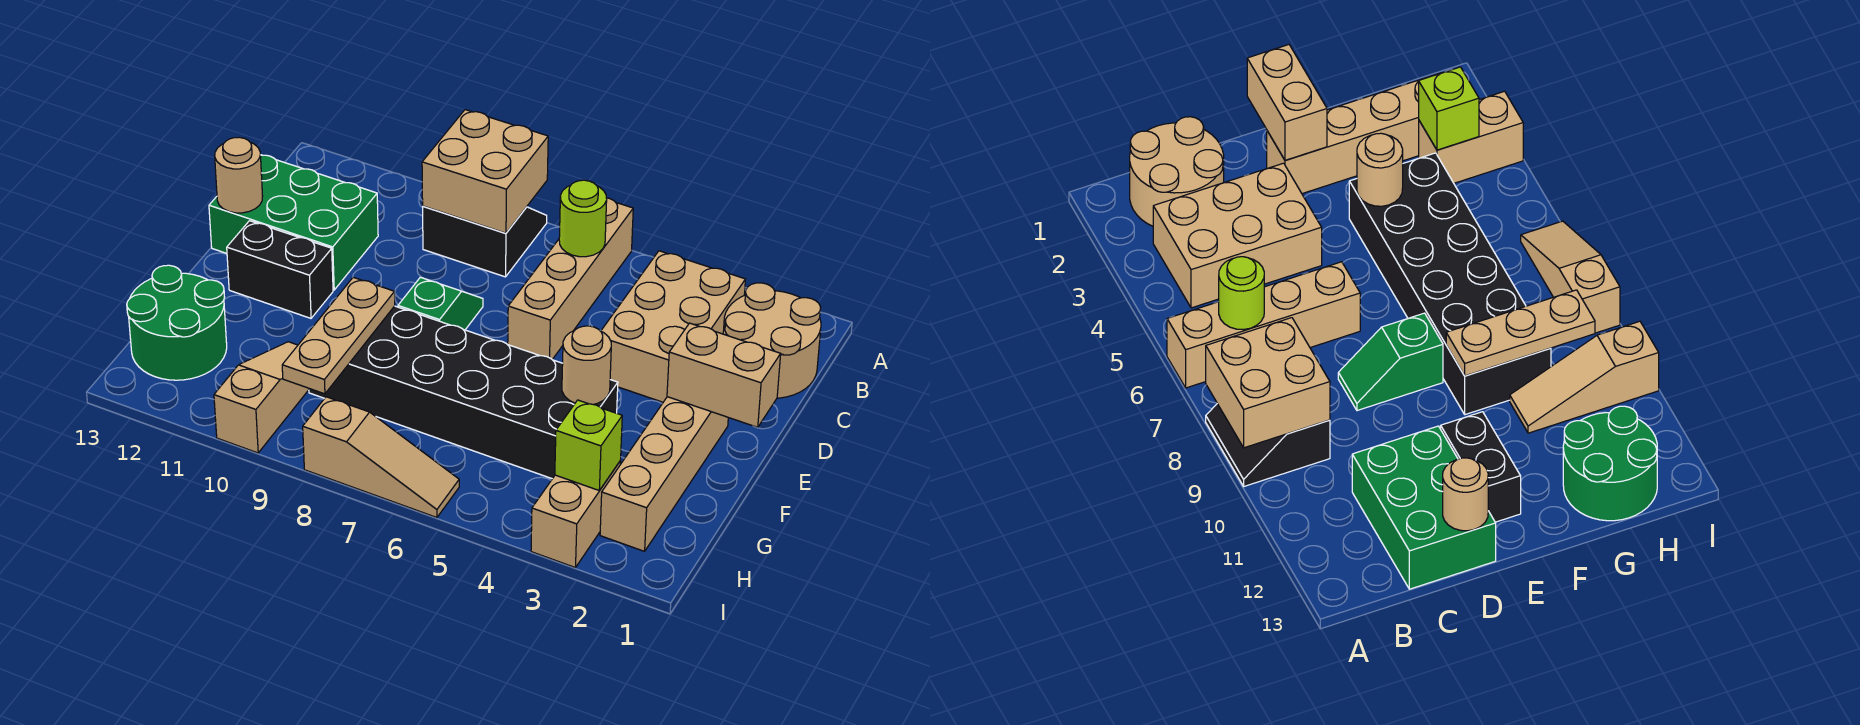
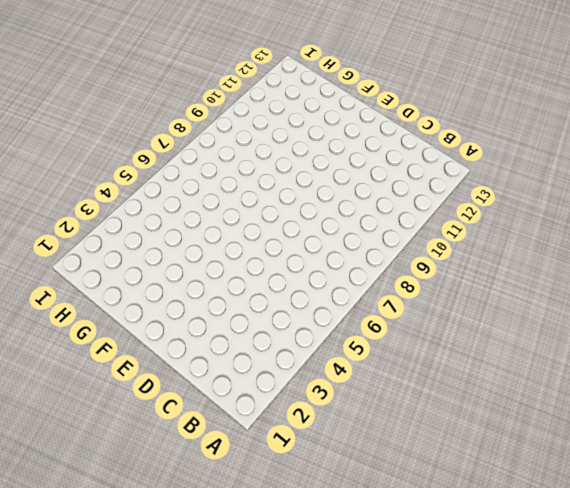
none -> tan brick A6:D6 level 1
none -> black slope A8:B9 level 1 top B
none -> tan round brick B1:C2 level 1

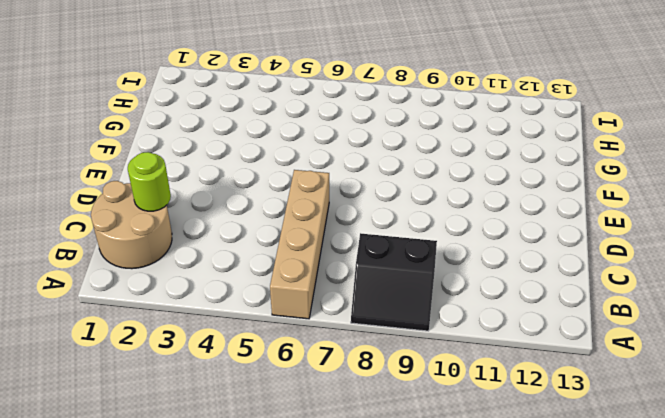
lime round brick C2 level 2 -> lime round brick B6 level 2
none -> tan brick B3:D4 level 1
none -> green brick C11:D13 level 1
none -> green slope D8:E8 level 1 top E

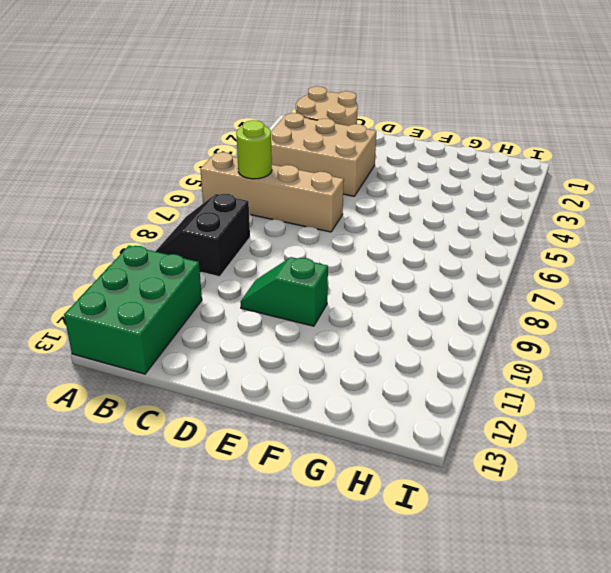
green brick A11:B13 level 1 -> green brick C11:D13 level 1
green slope D10:E10 level 1 top E -> green slope D8:E8 level 1 top E
none -> tan brick E2:H2 level 1
none -> black brick E11:E12 level 1
none -> black brick F4:G9 level 1

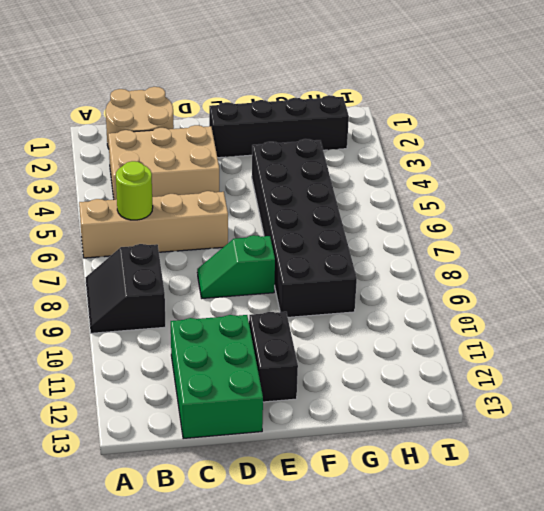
black brick E2:H2 level 1 -> tan brick E2:H2 level 1
none -> tan slope G10:I10 level 1 top I
none -> green round brick G12:H13 level 1
none -> tan brick H3:I3 level 1

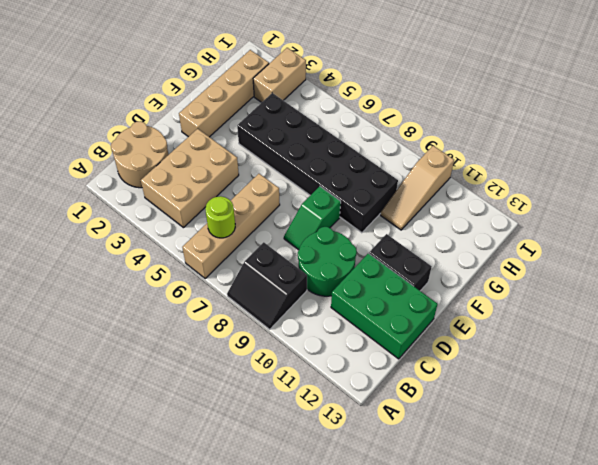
green round brick C9:D10 level 1 -> green round brick G12:H13 level 1
none -> tan slope I6:I8 level 1 top 8
none -> tan brick A8:B9 level 2
none -> tan round brick D13 level 2

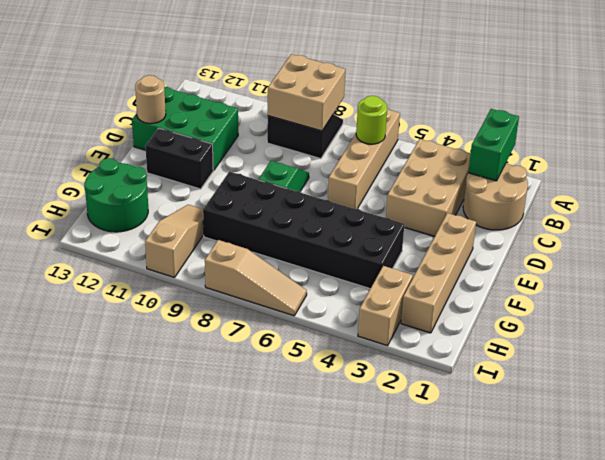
green brick A2:B2 level 2 -> none
none -> tan brick E1:E2 level 2
none -> tan round brick F4 level 2
none -> tan plate F9:H9 level 2

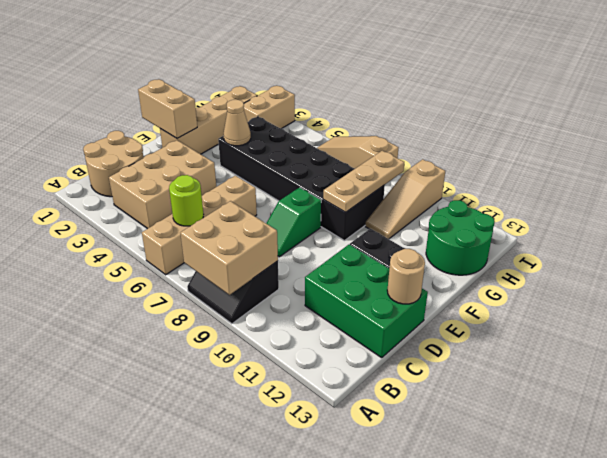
tan cone F4 level 2 -> tan round brick F4 level 2
none -> lime brick H3 level 2

